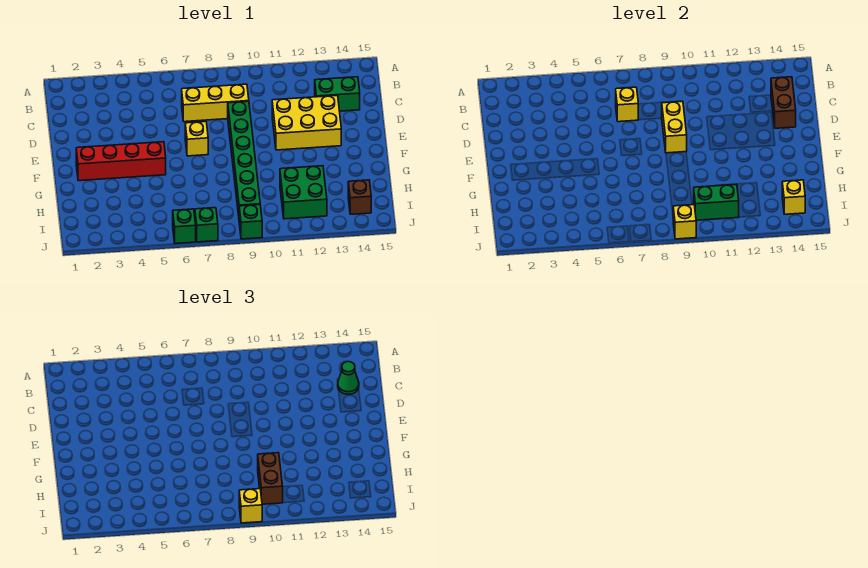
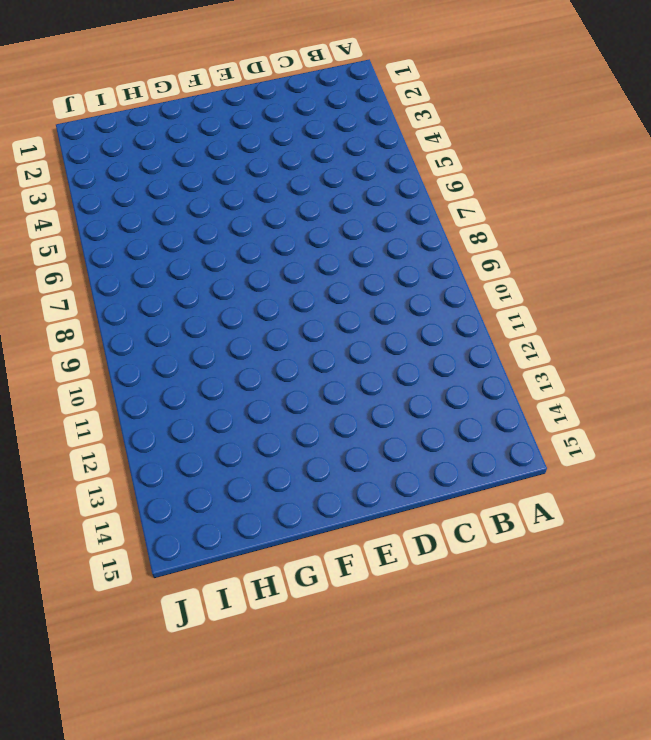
none -> yellow brick C7:C9 level 1
none -> green brick C13:C14 level 1
none -> green brick D9:I9 level 1

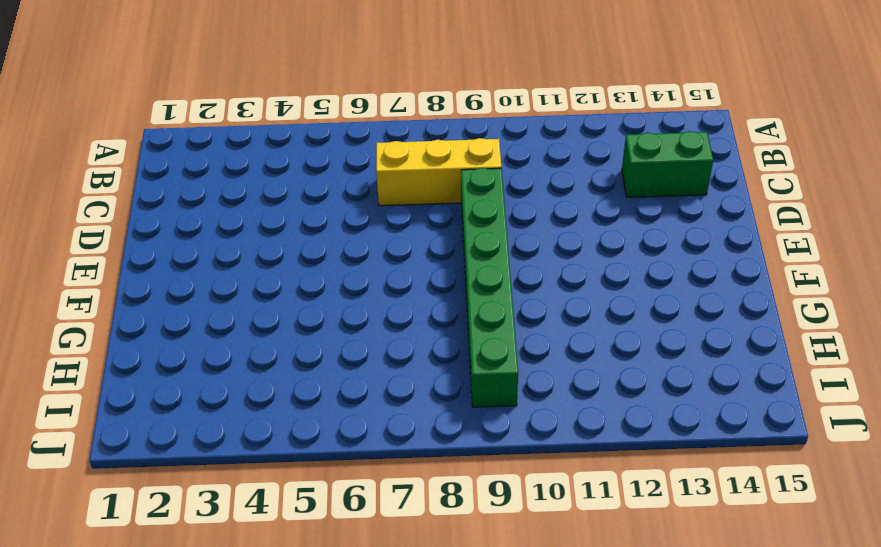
none -> yellow brick D11:E13 level 1
none -> yellow brick E7 level 1
none -> red brick F2:F5 level 1

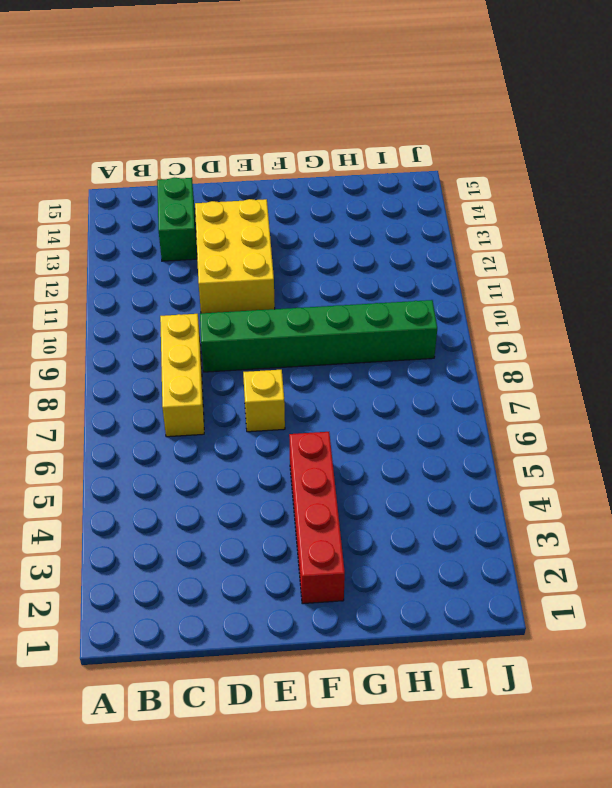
none -> green brick H11:I12 level 1
none -> brown brick I14 level 1
none -> green brick J6 level 1

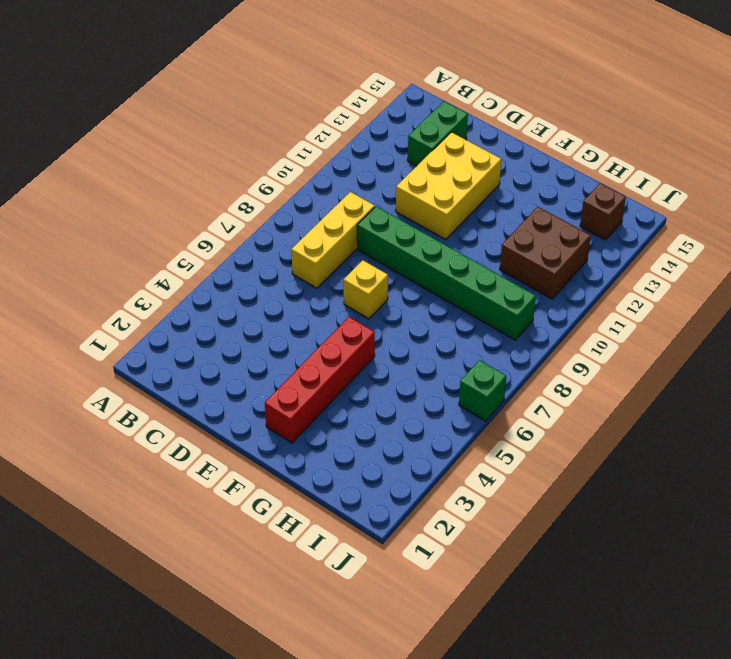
brown brick H11:I12 level 1 -> green brick H11:I12 level 1
none -> green brick J7 level 1
none -> green brick J9 level 1
none -> yellow brick C7 level 2

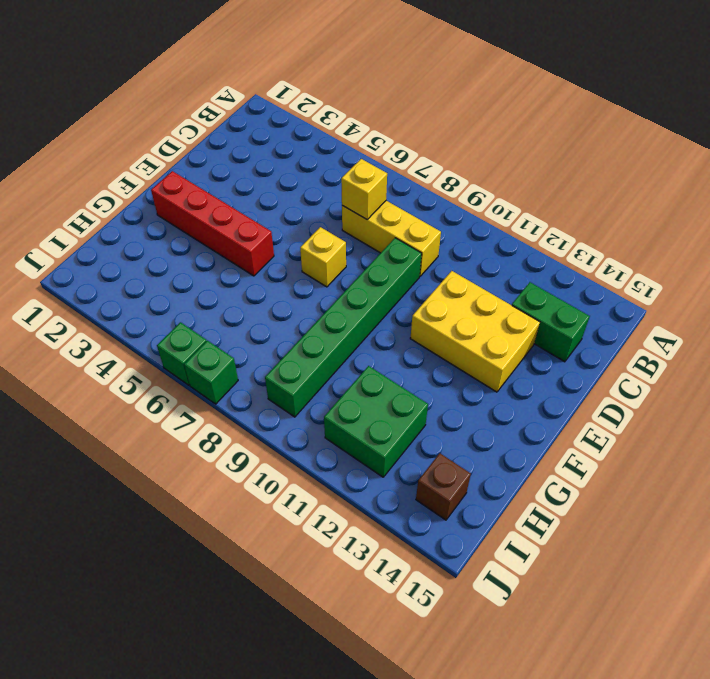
none -> green brick J9 level 1
none -> brown brick C14:D14 level 2
none -> yellow brick D9:E9 level 2

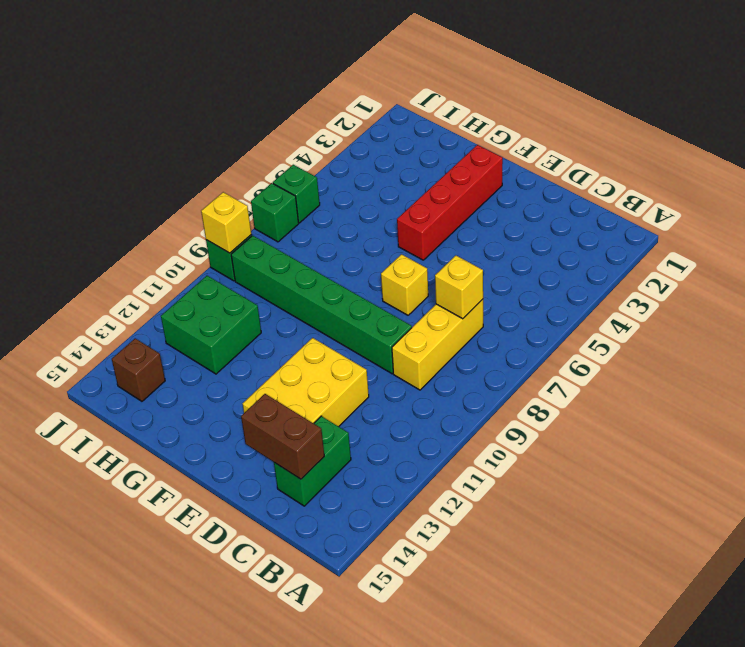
none -> yellow brick D9:E9 level 2
none -> green brick I10:I11 level 2
none -> yellow brick I14 level 2

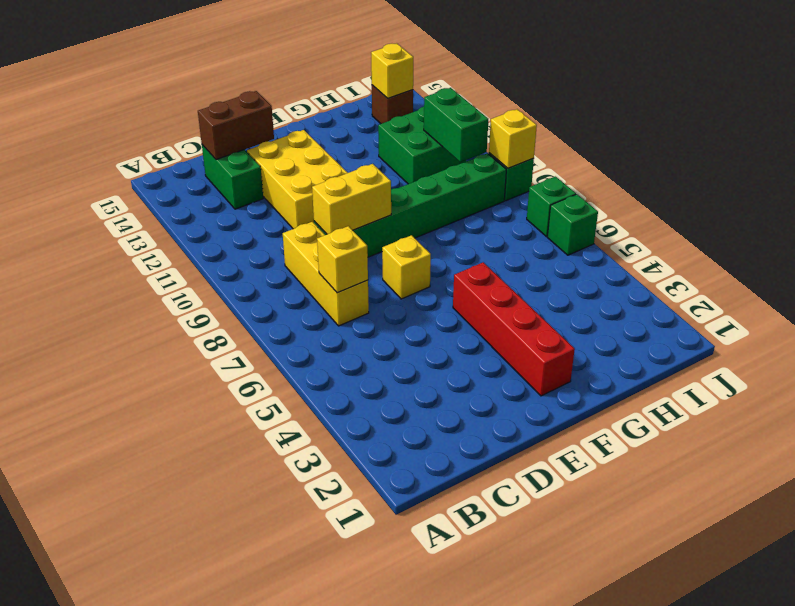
none -> green cone C14 level 3
none -> brown brick H10:I10 level 3
none -> yellow brick J9 level 3

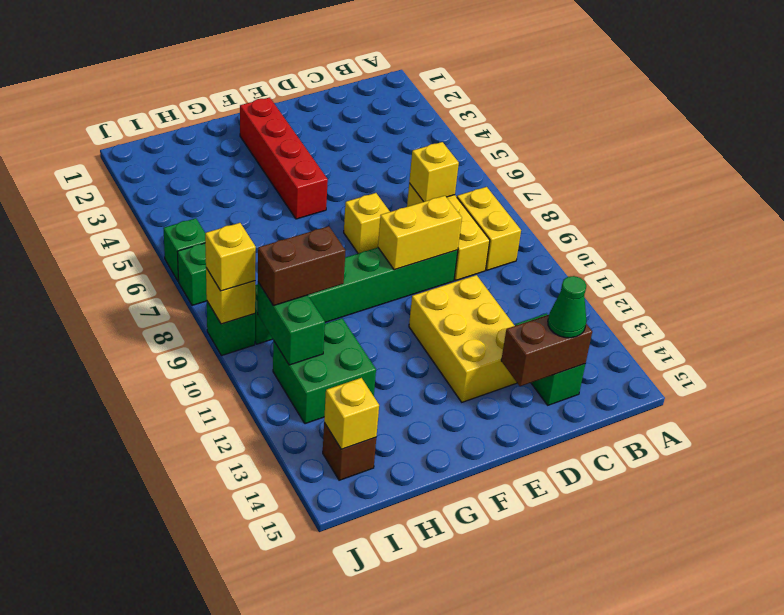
yellow brick B8:B9 level 1 -> none

